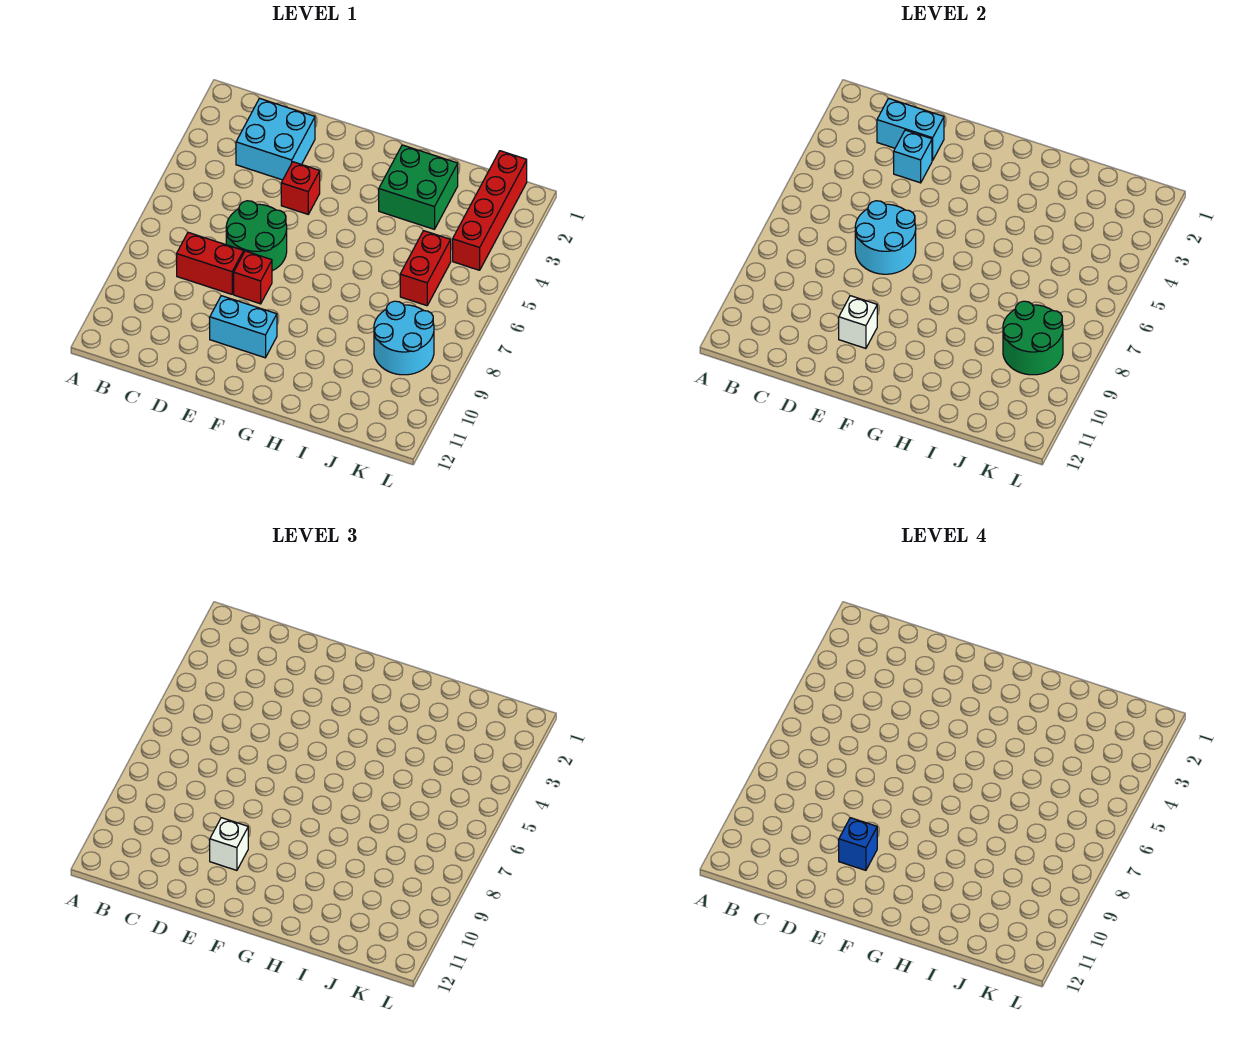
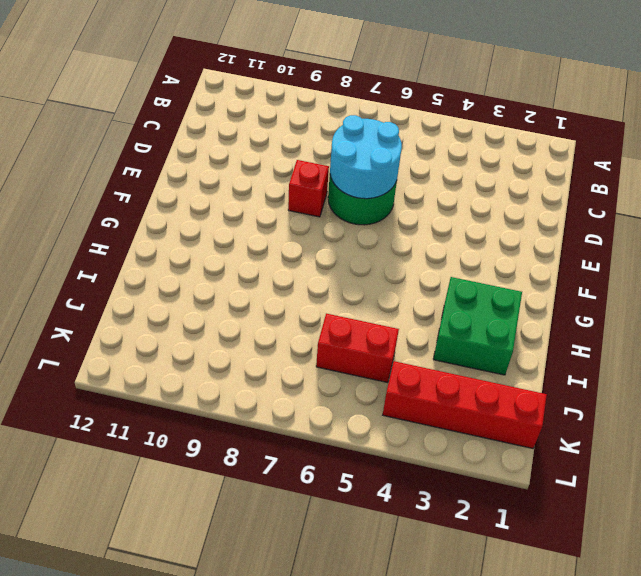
none -> cyan brick C2:D3 level 1
none -> red brick C8:D8 level 1
none -> red brick E4 level 1

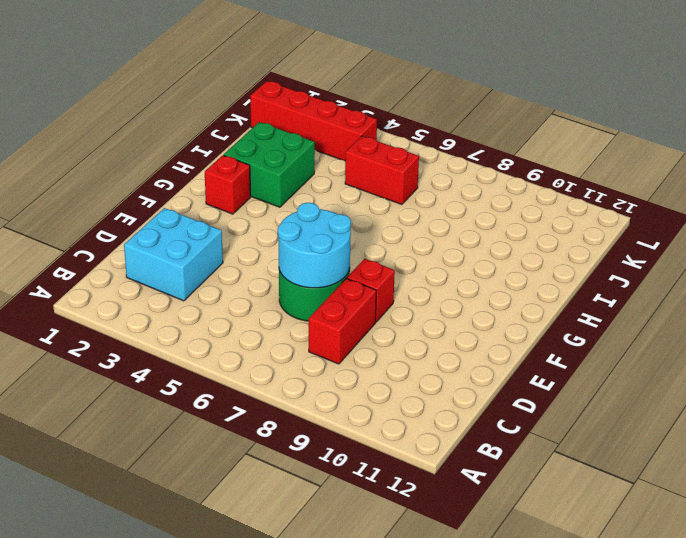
red brick G2 level 1 -> red brick E4 level 1
none -> cyan brick E10:F10 level 1
none -> cyan round brick J8:K9 level 1
none -> cyan brick C2:D2 level 2

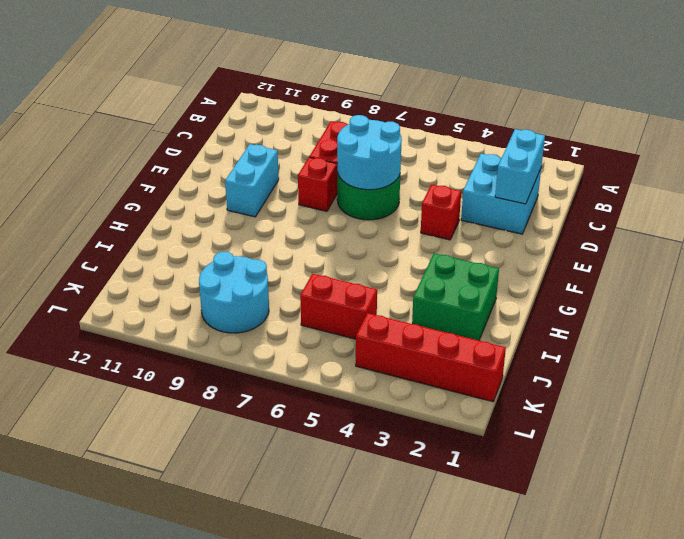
none -> cyan brick D3 level 2
none -> white brick E10 level 2
none -> green round brick J8:K9 level 2

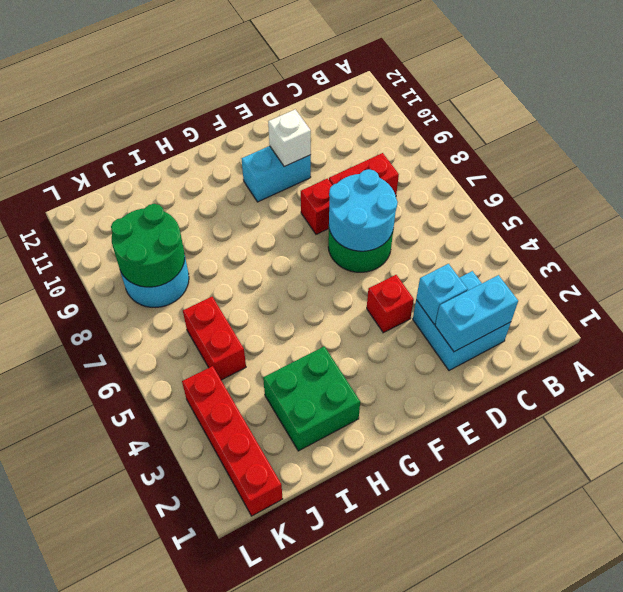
none -> white brick E10 level 3
none -> blue brick E10 level 4

